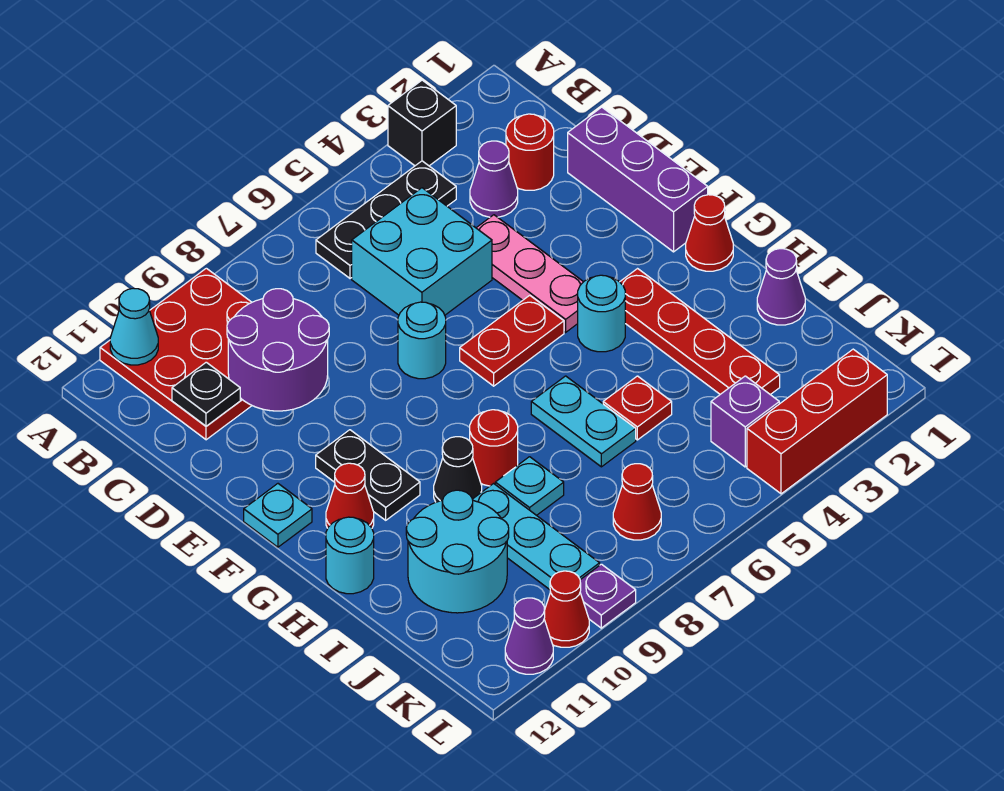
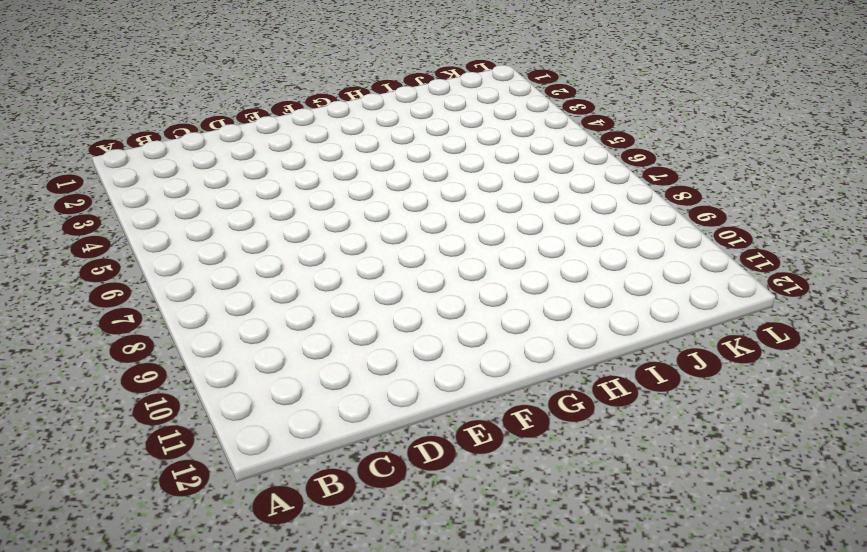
none -> black brick A3 level 1
none -> red plate A9:C11 level 1
none -> black plate B4:B6 level 1
none -> red round brick C2 level 1

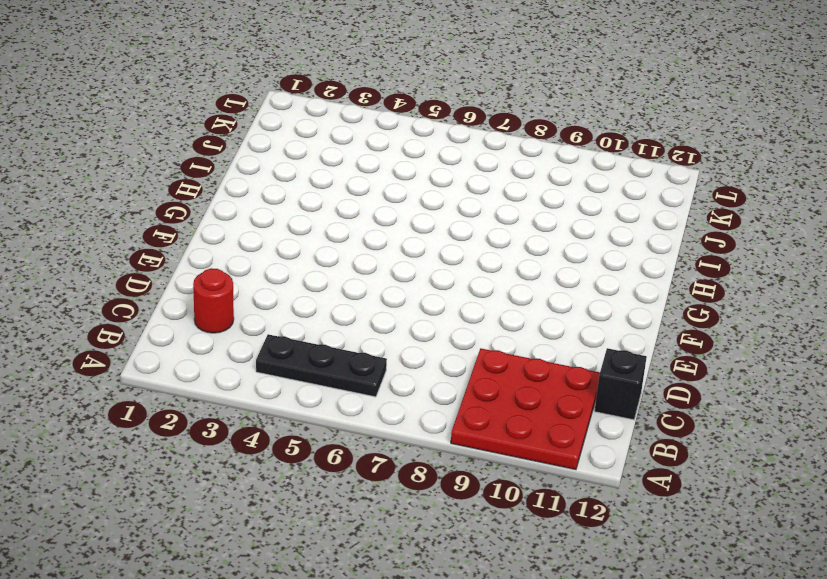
black brick C12 level 1 -> black brick A3 level 1
none -> purple cone C3 level 1
none -> cyan brick C5:D6 level 1
none -> purple brick D1:F1 level 1
none -> pink plate D4:F4 level 1

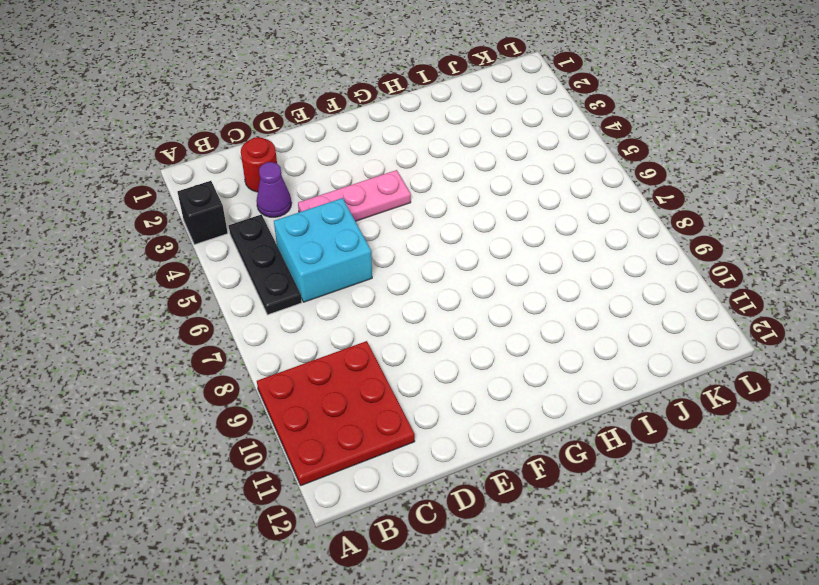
none -> purple brick D1:F1 level 1
none -> cyan round brick E7 level 1
none -> red plate F5:F6 level 1
none -> black plate F10:G10 level 1

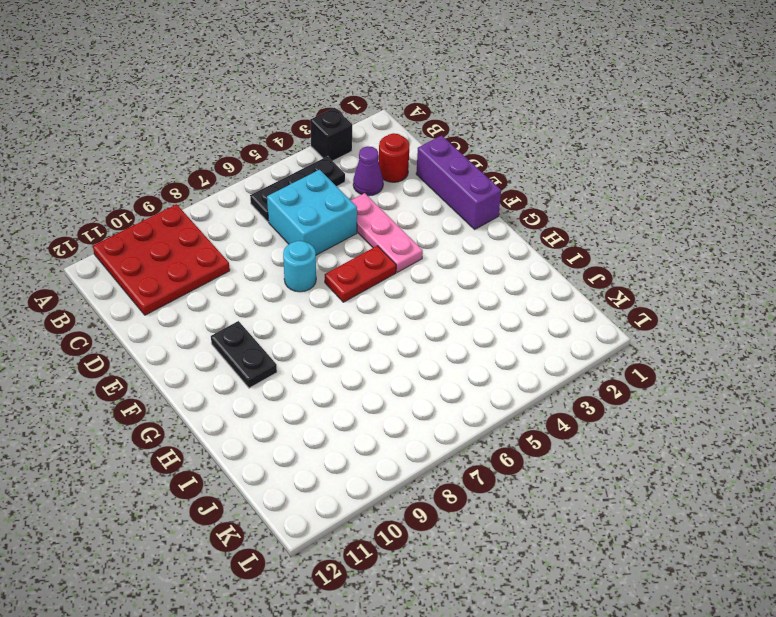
none -> cyan plate F12 level 1
none -> red cone G1 level 1
none -> red plate G3:J3 level 1
none -> cyan round brick G4 level 1

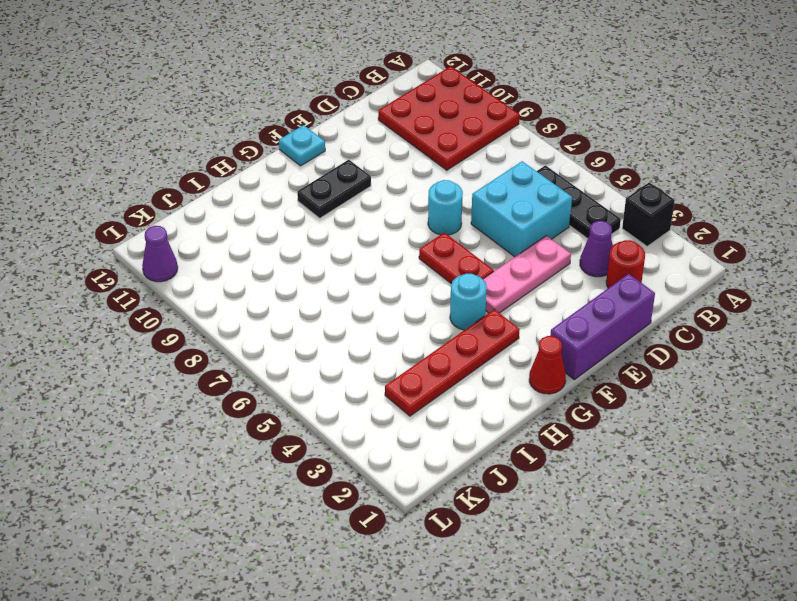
none -> red cone G11 level 1
none -> cyan plate H6:I6 level 1
none -> red round brick H8 level 1
none -> black cone H9 level 1

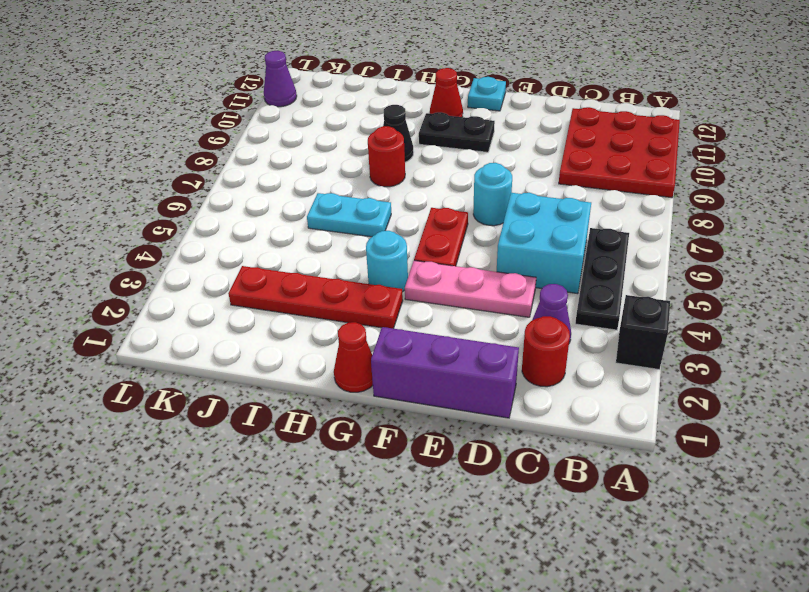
none -> cyan round brick H12 level 1
none -> purple cone I1 level 1
none -> red plate I5 level 1
none -> cyan plate I8 level 1

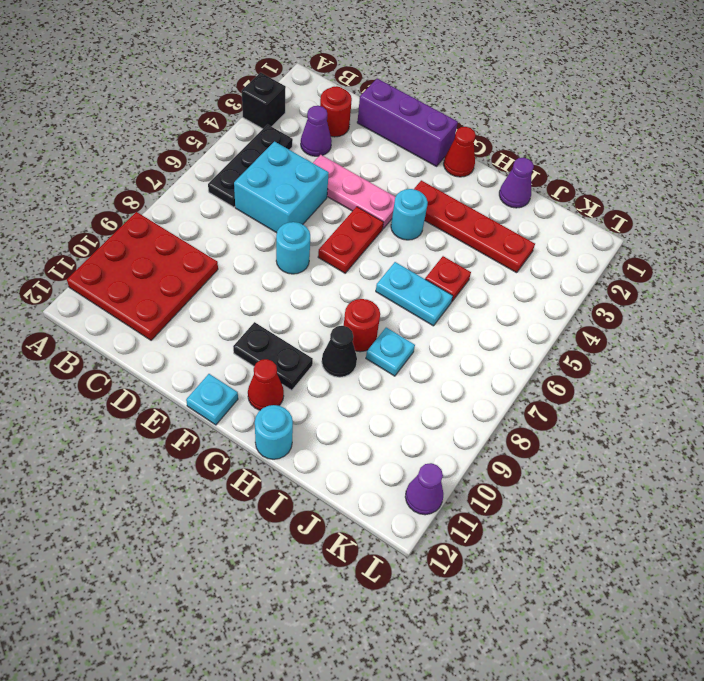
none -> cyan plate I9:K9 level 1
none -> cyan round brick I10:J11 level 1
none -> purple brick K4 level 1
none -> red cone K7 level 1

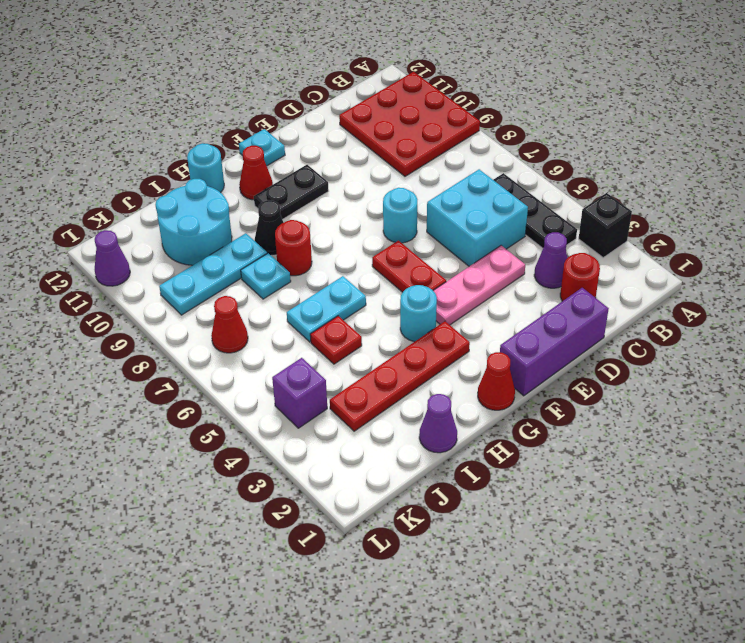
none -> red brick L2:L4 level 1
none -> purple plate L9 level 1
none -> red cone L10 level 1
none -> cyan cone A11 level 2

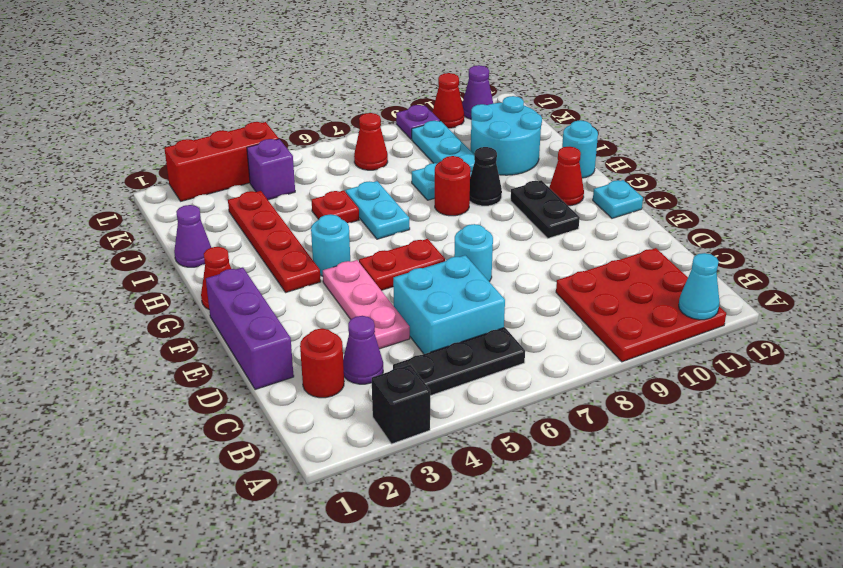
none -> purple round brick C9:D10 level 2
none -> black plate C11 level 2

